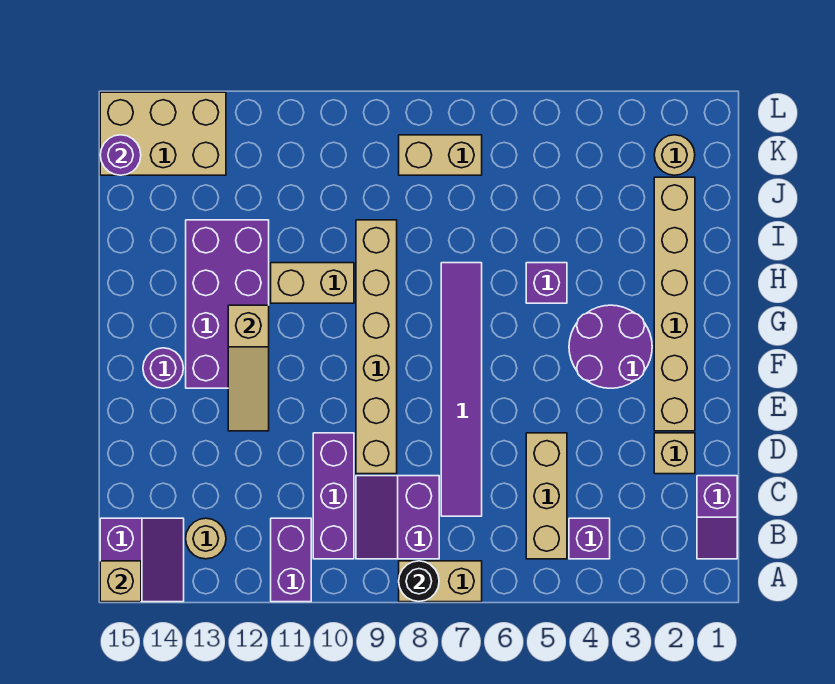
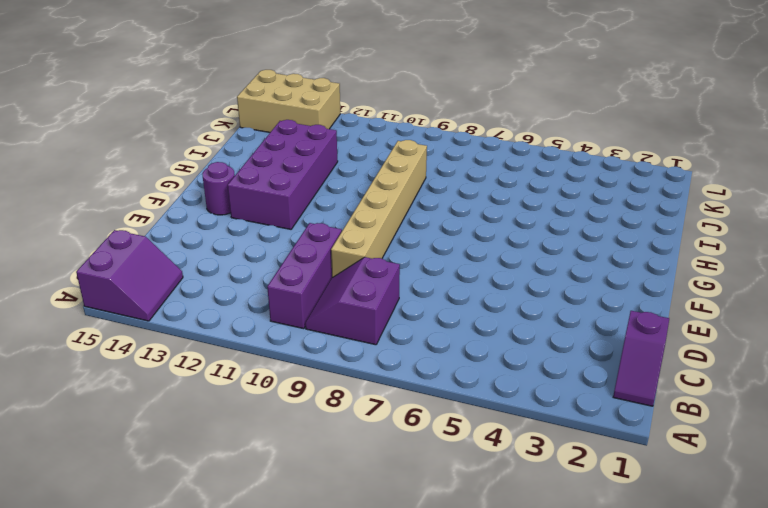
none -> tan brick A7:A8 level 1
none -> purple brick A11:B11 level 1
none -> purple brick B4 level 1

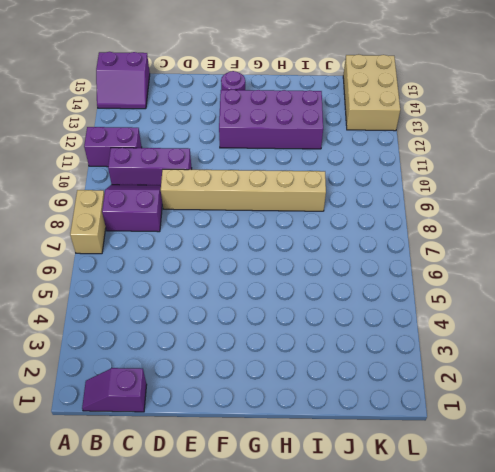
none -> purple brick B4 level 1
none -> tan brick B5:D5 level 1
none -> tan round brick B13 level 1

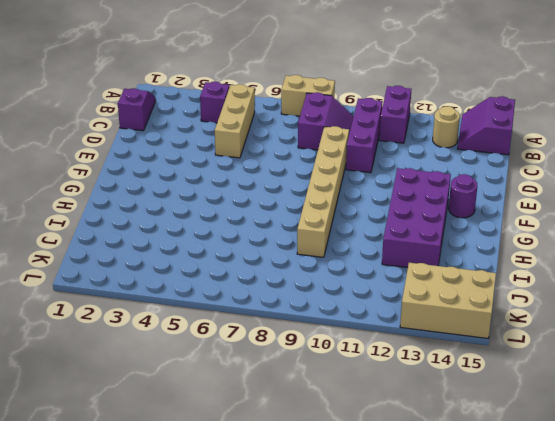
none -> purple tile C7:H7 level 1
none -> tan brick D2 level 1
none -> tan brick E2:J2 level 1

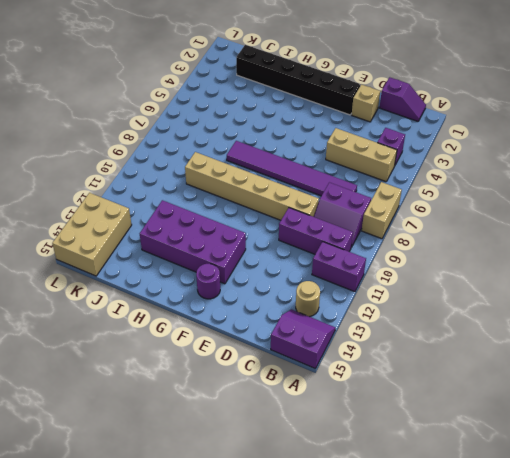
black brick E2:J2 level 1 -> tan brick E2:J2 level 1
none -> purple round brick F3:G4 level 1
none -> purple brick H5 level 1
none -> tan brick H10:H11 level 1

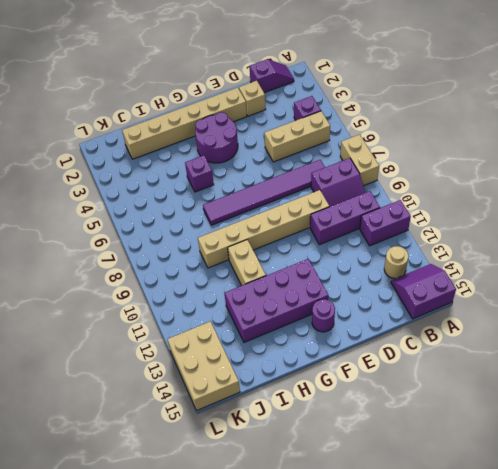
none -> tan round brick K2 level 1
none -> tan brick K7:K8 level 1
none -> black round brick A8 level 2

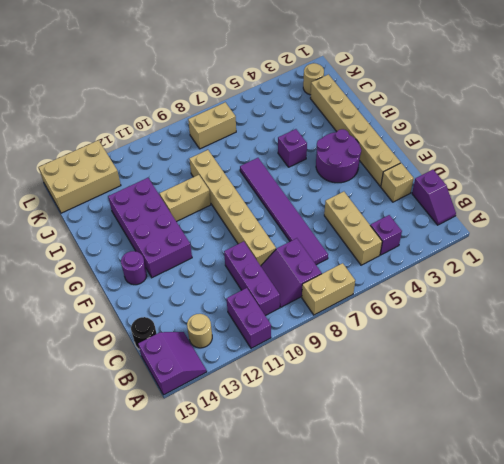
black round brick C15 level 1 -> black round brick A8 level 2
none -> tan brick A15 level 2
none -> tan slope E12:G12 level 2 top G
none -> purple round brick K15 level 2

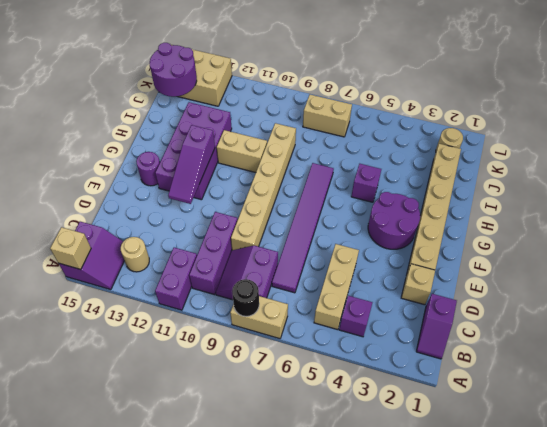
purple slope E12:G12 level 2 top G -> tan slope E12:G12 level 2 top G
purple round brick J14:K15 level 2 -> purple round brick K15 level 2

